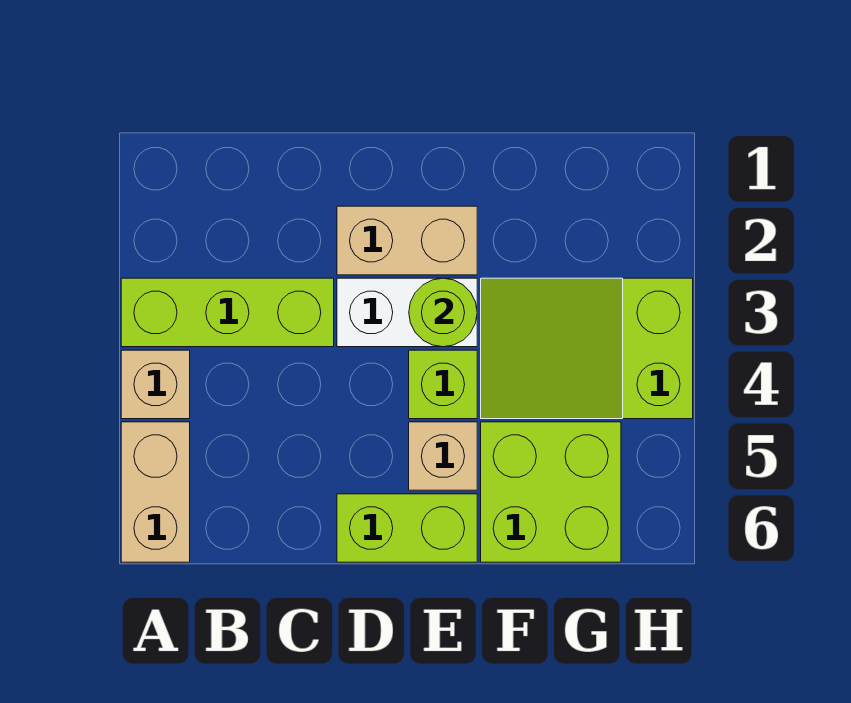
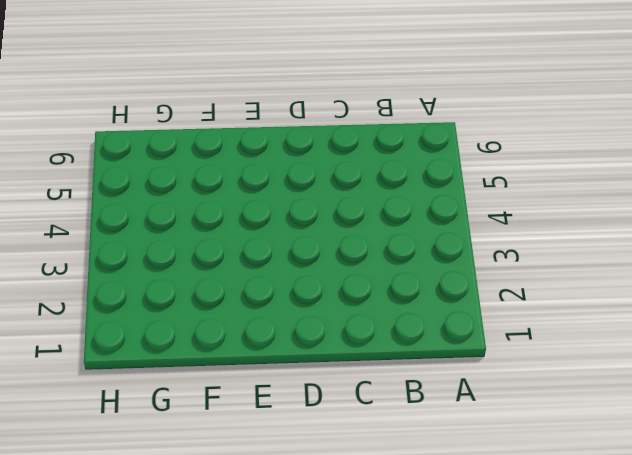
none -> lime brick A3:C3 level 1
none -> tan brick A4 level 1

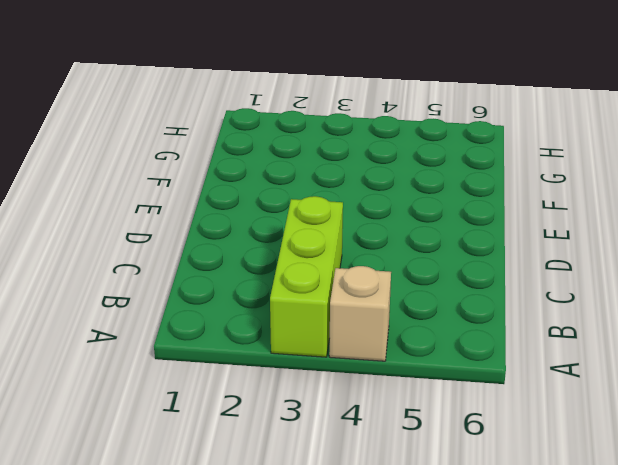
none -> tan brick A5:A6 level 1
none -> tan brick D2:E2 level 1

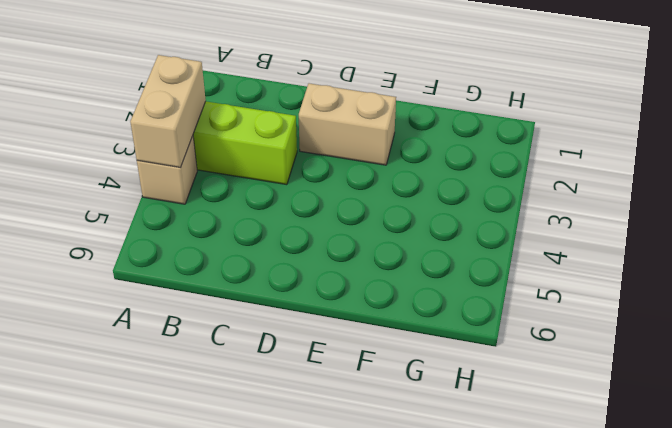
tan brick A3:A4 level 2 -> tan brick A5:A6 level 1
none -> white brick D3:E3 level 1
none -> lime brick D6:E6 level 1

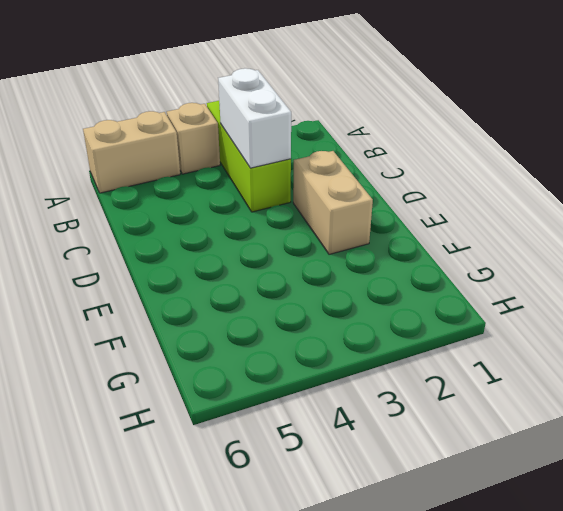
white brick B3:C3 level 2 -> white brick D3:E3 level 1
none -> lime brick D6:E6 level 1
none -> lime brick E4 level 1

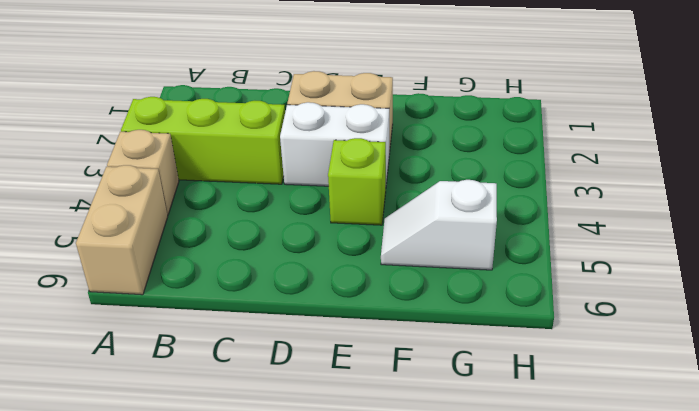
white slope F5:G5 level 1 top G -> lime brick F5:G6 level 1
none -> lime brick D6:E6 level 1
none -> tan brick E5 level 1

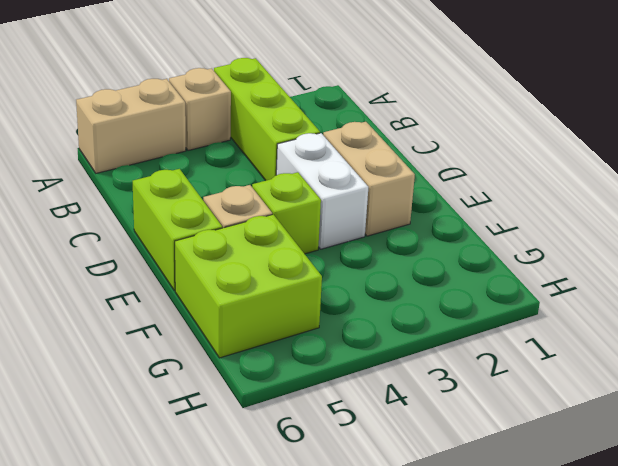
none -> lime slope F3:H4 level 1 top H
none -> lime round brick E3 level 2

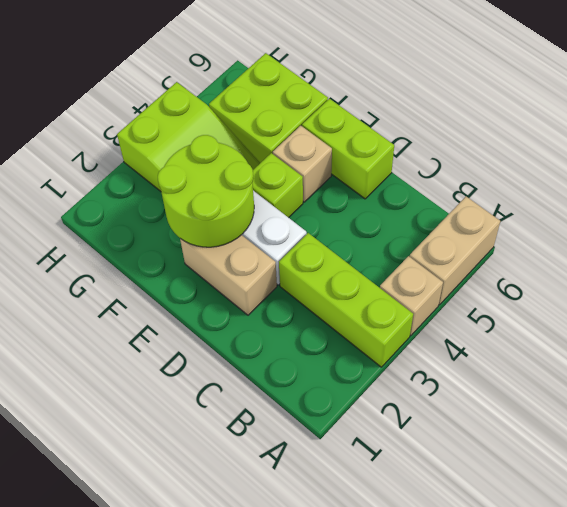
lime round brick E2:F3 level 2 -> lime round brick E3 level 2

